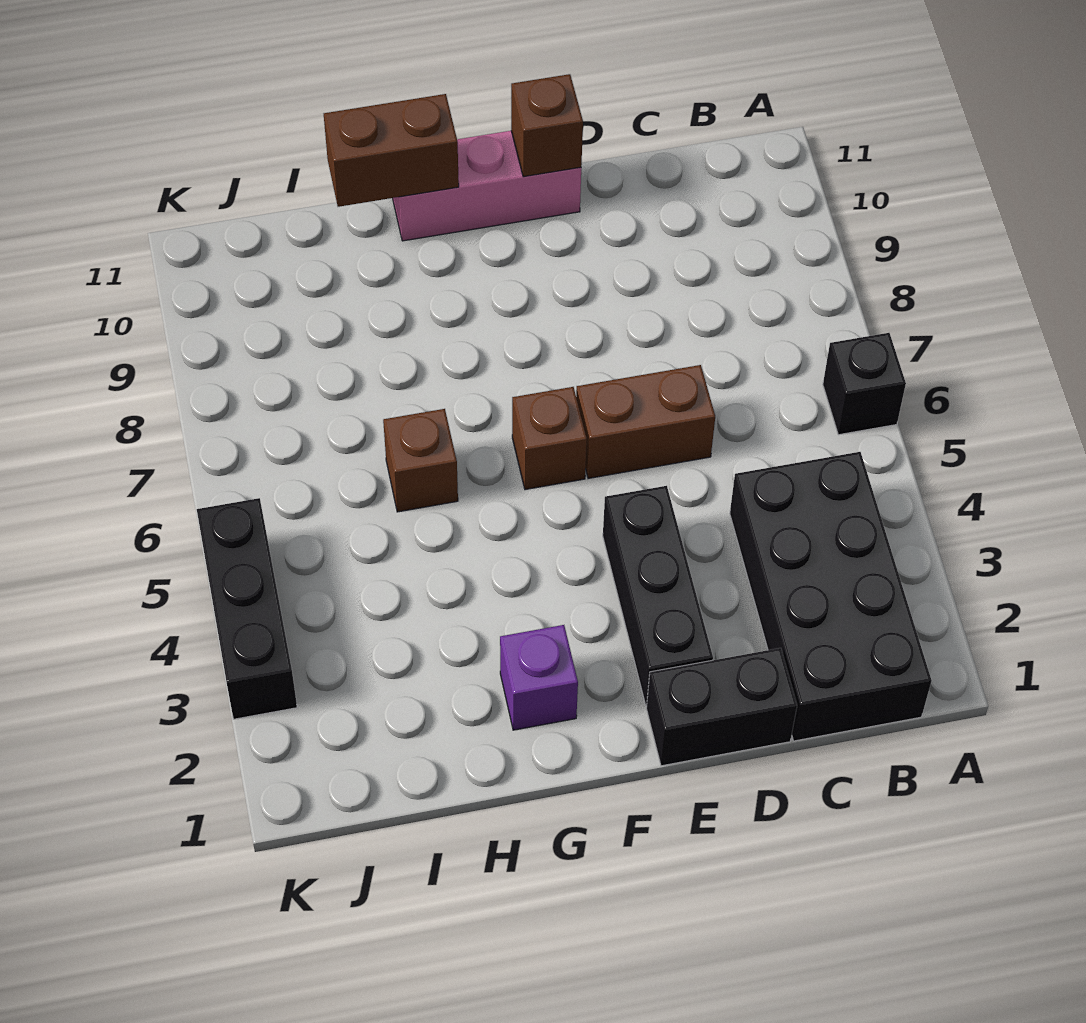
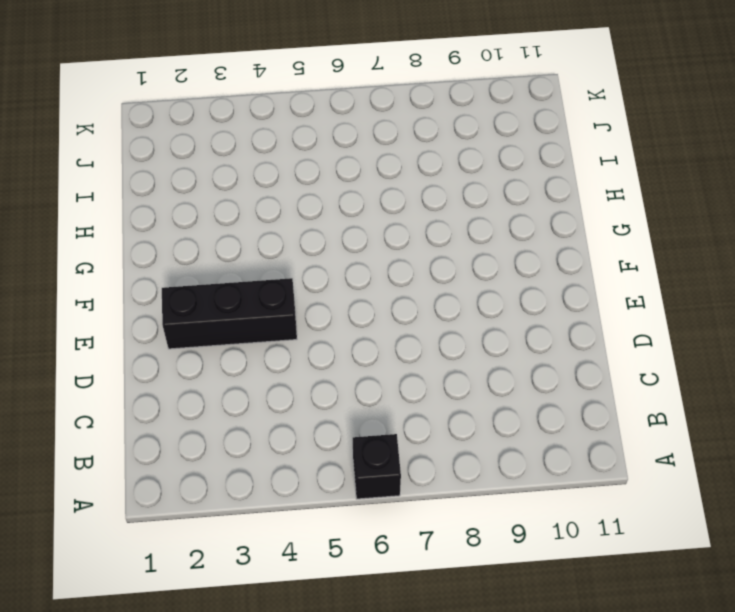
none -> black brick B1:C4 level 1
none -> black brick D1:E1 level 1
none -> brown brick D6:E6 level 1

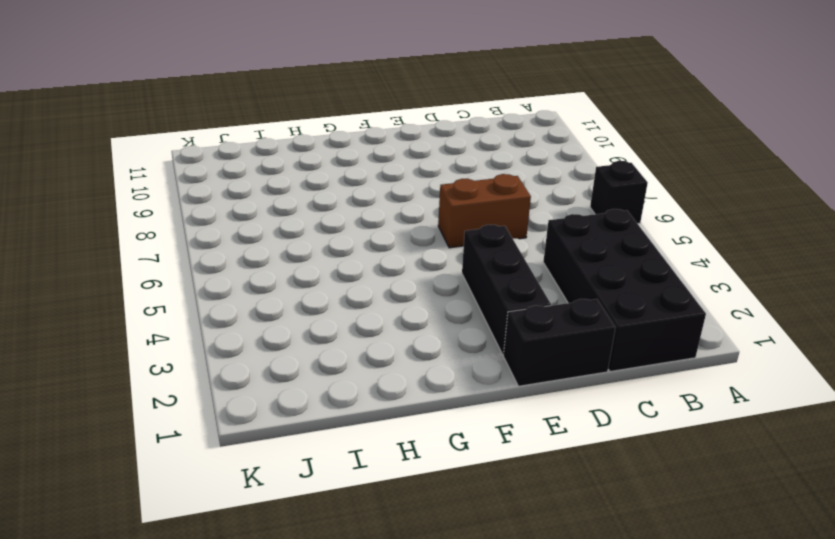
none -> pink brick E11:G11 level 1
none -> brown brick F6 level 1
none -> purple brick G2 level 1

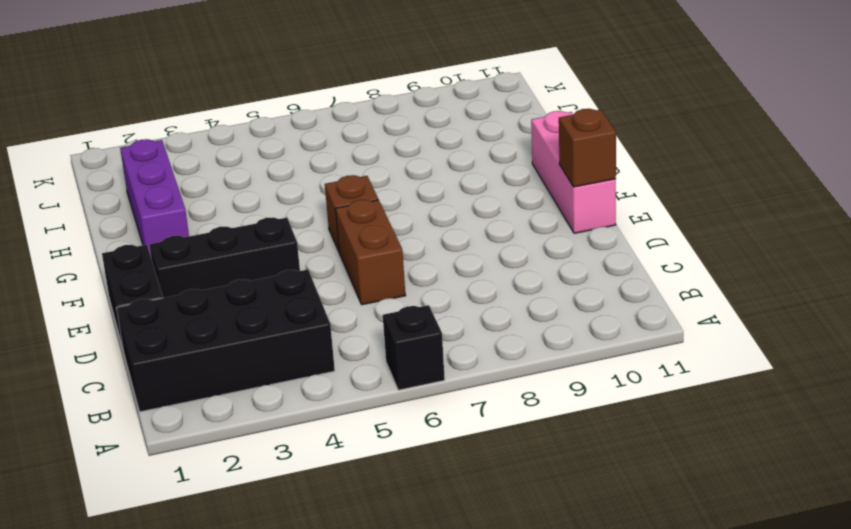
purple brick G2:I2 level 1 -> purple brick G2 level 1
none -> brown brick H6 level 1
none -> black brick K3:K5 level 1
none -> brown brick G11:H11 level 2

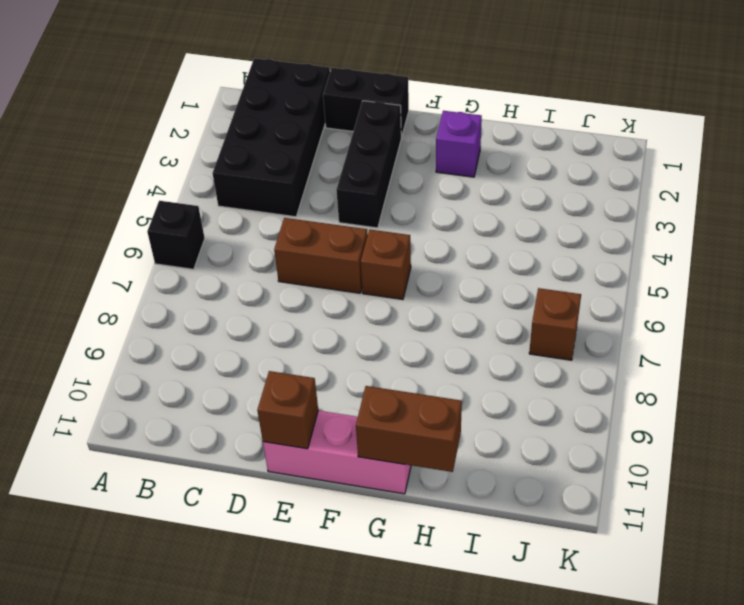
brown brick J7 level 1 -> brown brick H6 level 1
none -> black brick K3:K5 level 1

